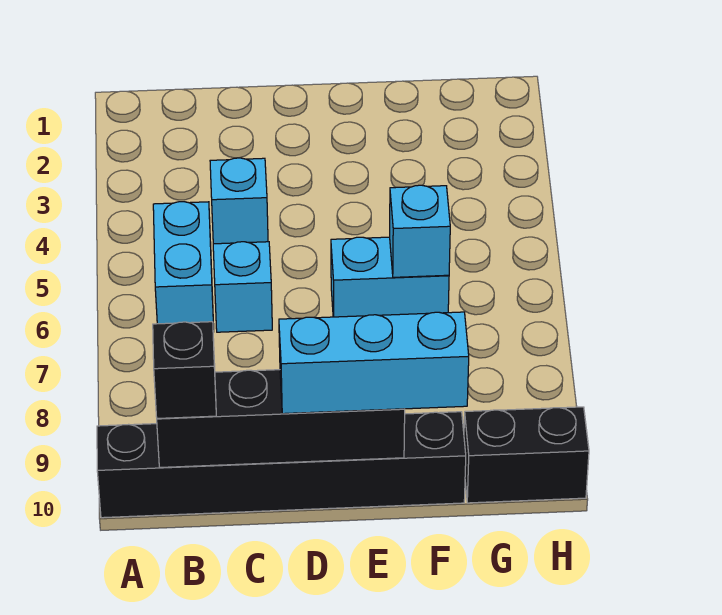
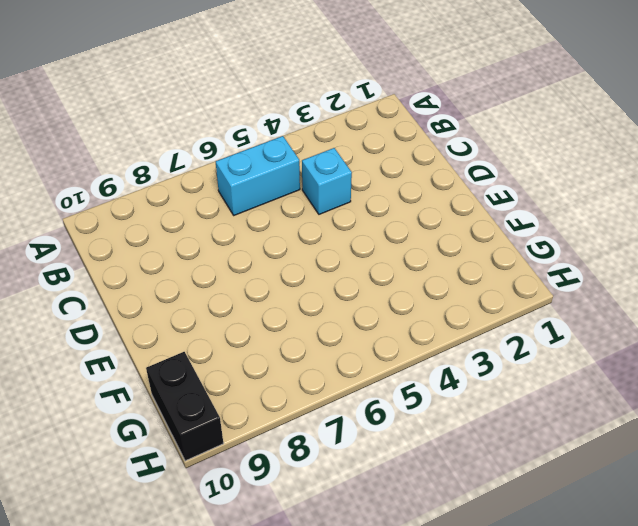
none -> black brick A10:F10 level 1
none -> cyan brick C6 level 1

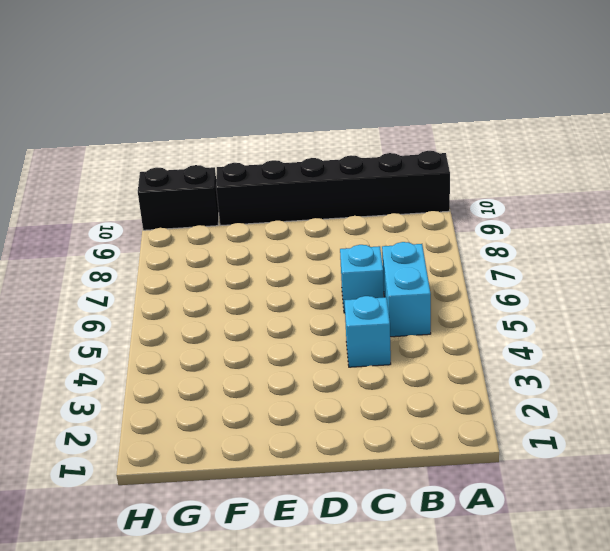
none -> cyan brick E6:F6 level 1
none -> black brick B10:E10 level 2

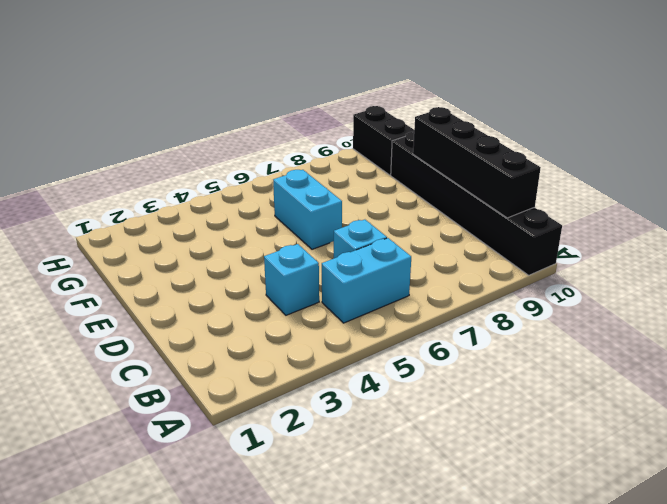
none -> cyan brick F6 level 2
none -> black brick B10 level 3

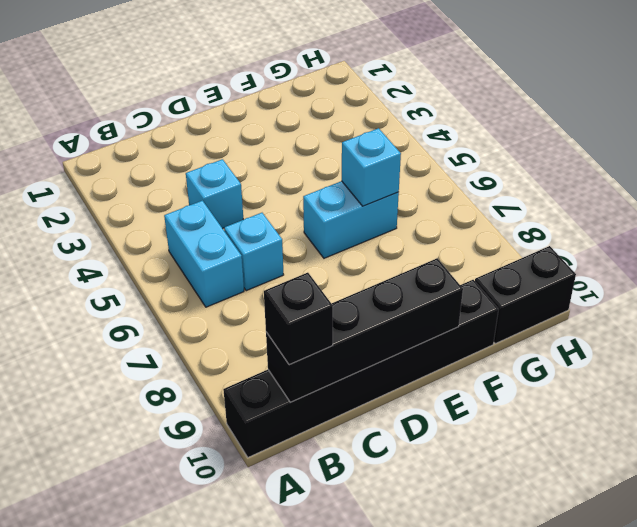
none -> cyan brick D10:F10 level 3

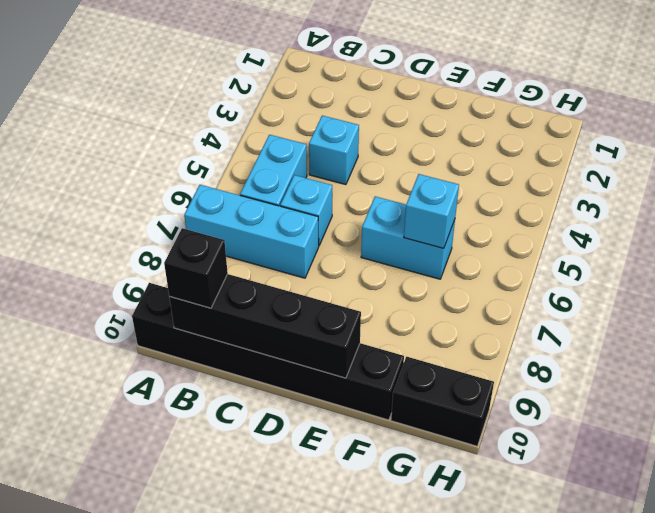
cyan brick A7:C7 level 1 -> cyan brick D10:F10 level 3

